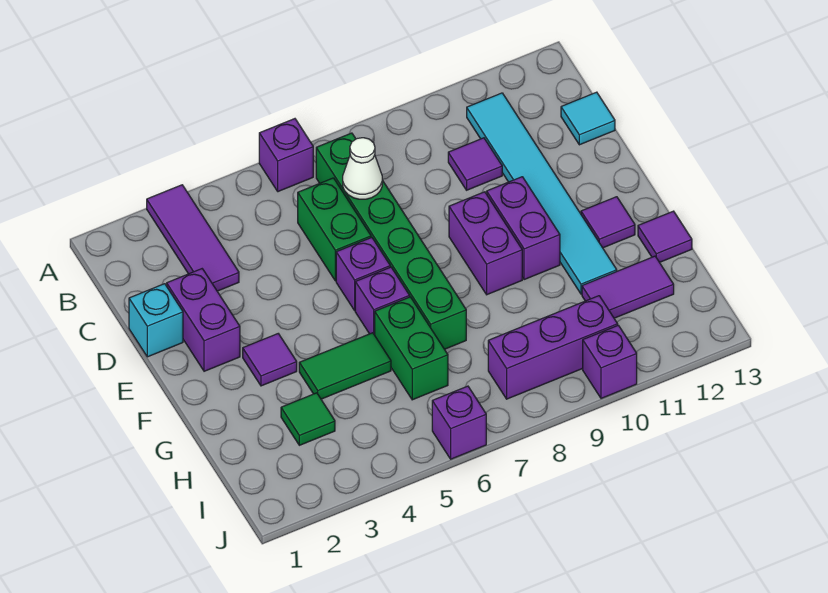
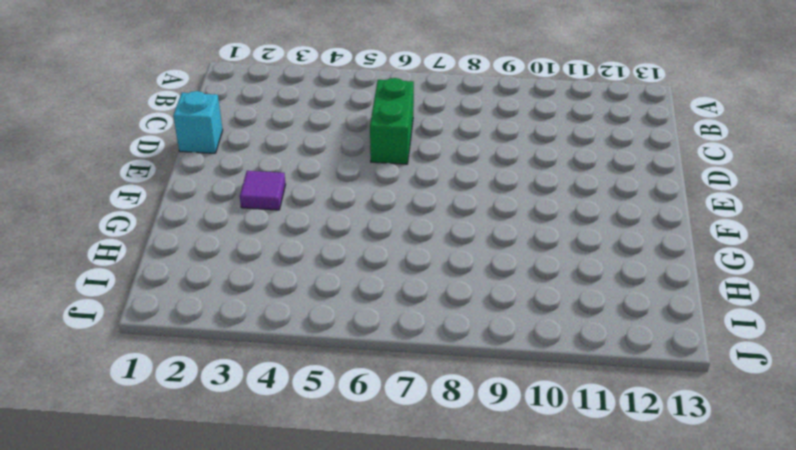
none -> purple tile A3:C3 level 1
none -> purple brick A6 level 1
none -> green brick B7:G7 level 1

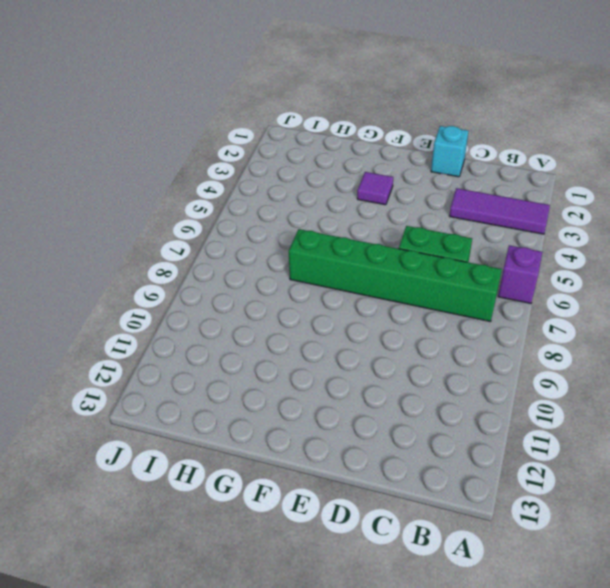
none -> cyan tile B11:G11 level 1
none -> purple tile C10 level 1
none -> cyan tile C13 level 1

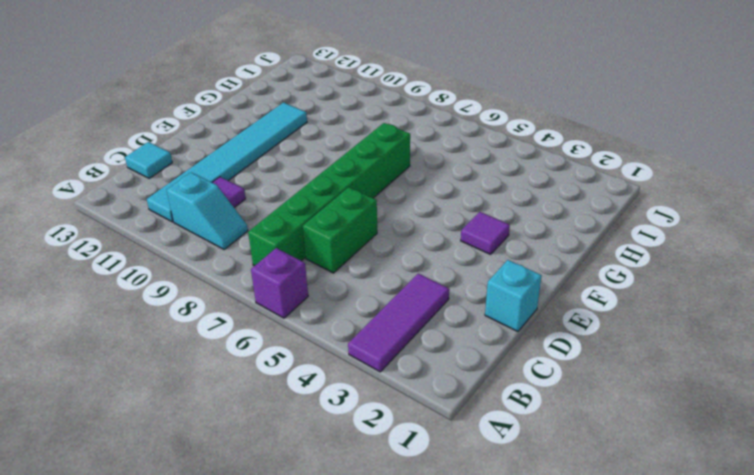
cyan slope B9:B10 level 1 top 10 -> none
none -> purple brick D2:E2 level 1
none -> purple brick E6 level 1
none -> purple brick E9:F9 level 1

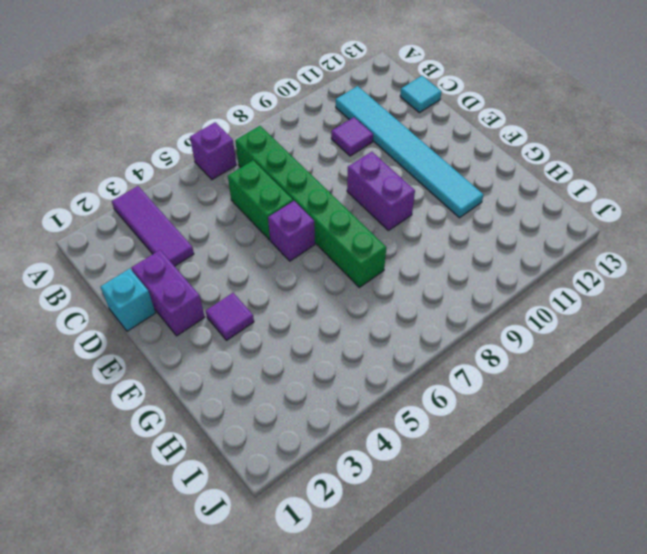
none -> purple brick E10:F10 level 1
none -> purple brick F6 level 1
none -> purple tile F12 level 1

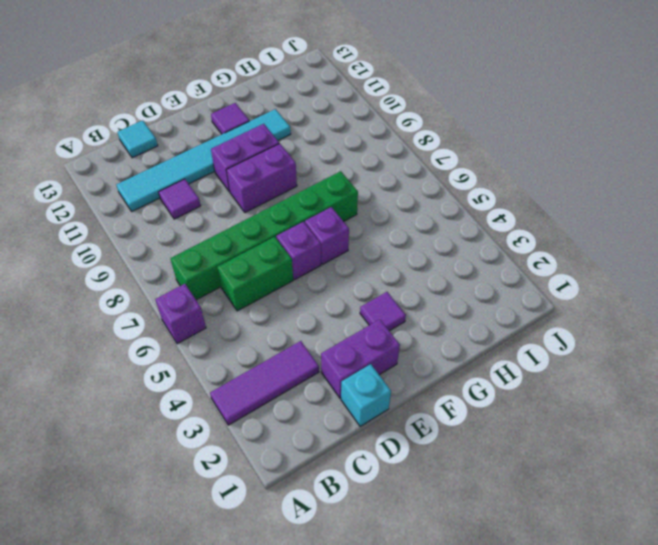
none -> green tile G4:G5 level 1
none -> green brick G6:H6 level 1
none -> purple tile G13 level 1

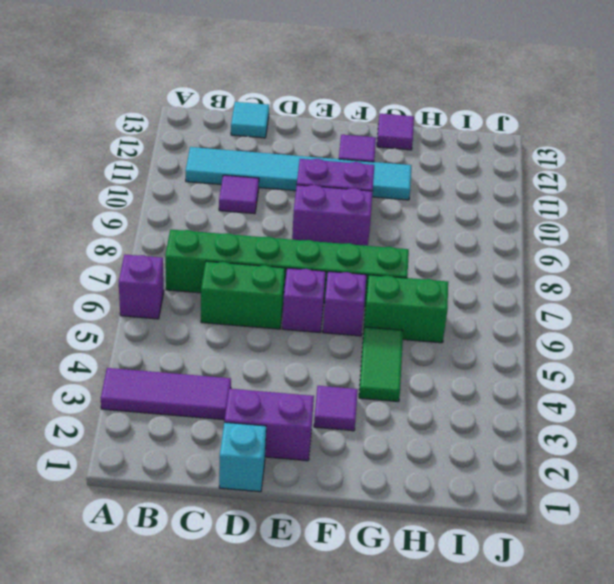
none -> green tile H3 level 1
none -> purple tile H11:H12 level 1
none -> purple brick I8:I10 level 1

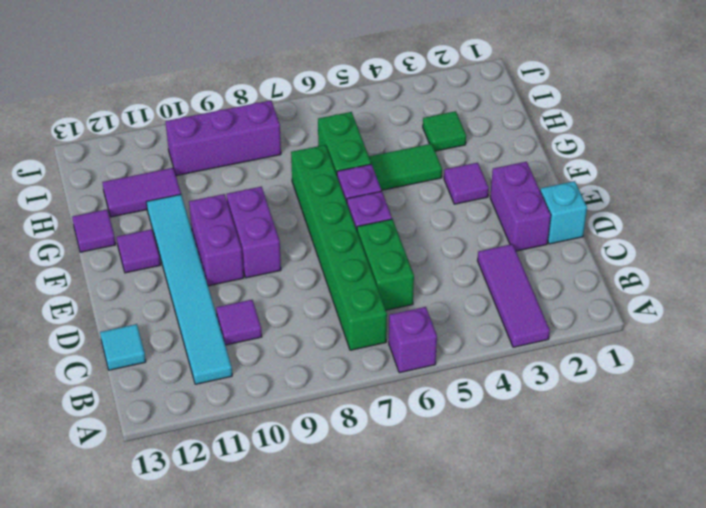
none -> purple brick J6 level 1
none -> purple brick J10 level 1
none -> white cone C7 level 2

